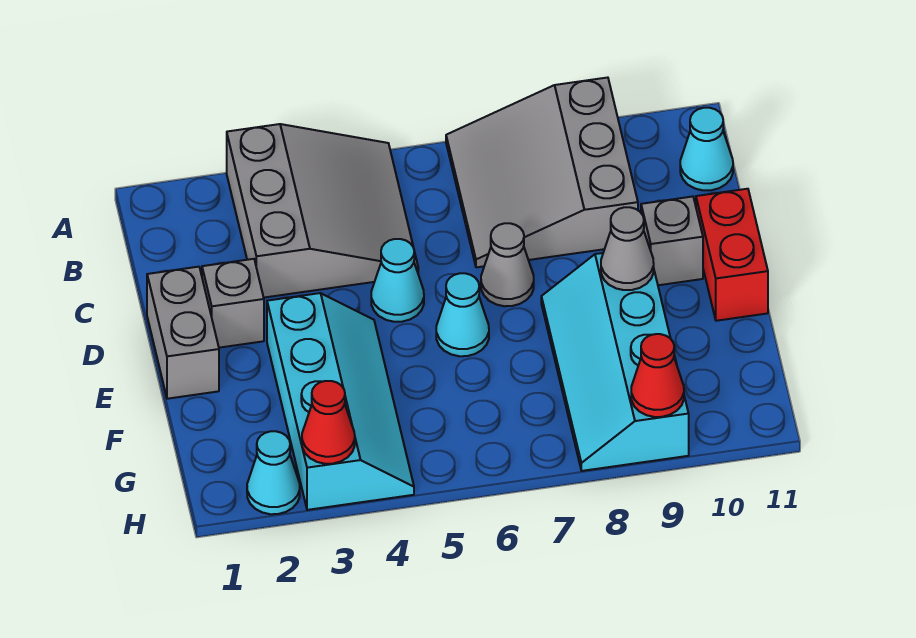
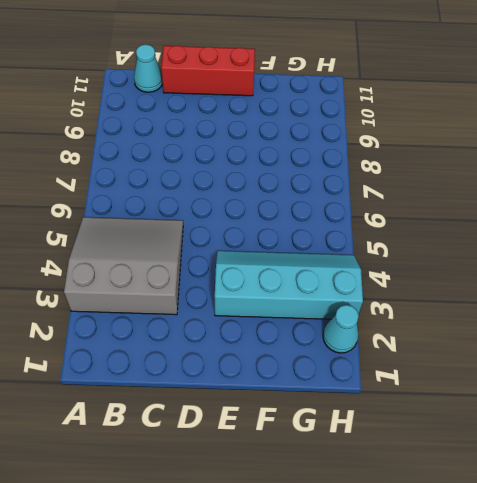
red brick C11:E11 level 1 -> red brick D11:E11 level 1
none -> grey slope A7:C9 level 1 top 9
none -> grey brick D1:E1 level 1
none -> grey brick D2 level 1

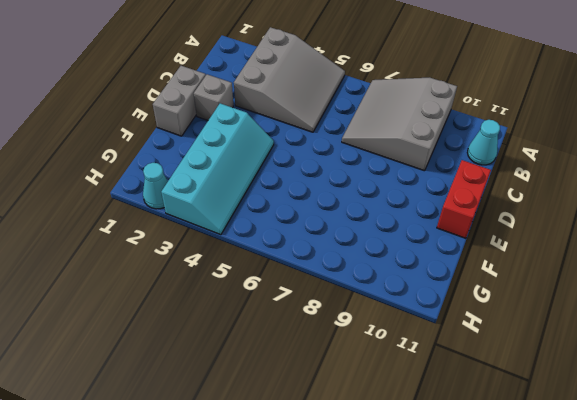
none -> cyan cone D5 level 1
none -> grey cone D7 level 1
none -> grey brick D10 level 1

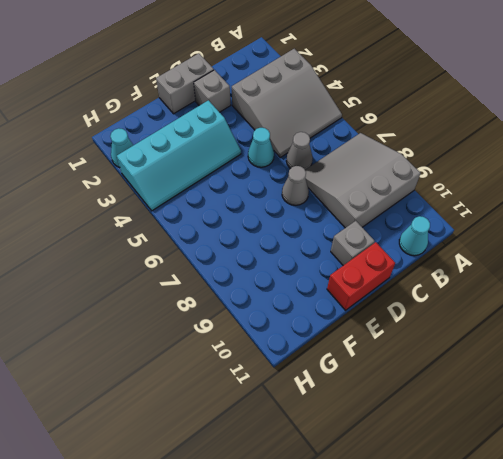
grey cone C6 level 1 -> grey cone E9 level 2
none -> cyan cone E6 level 1
none -> cyan slope E8:H9 level 1 top 9
none -> red cone H3 level 2

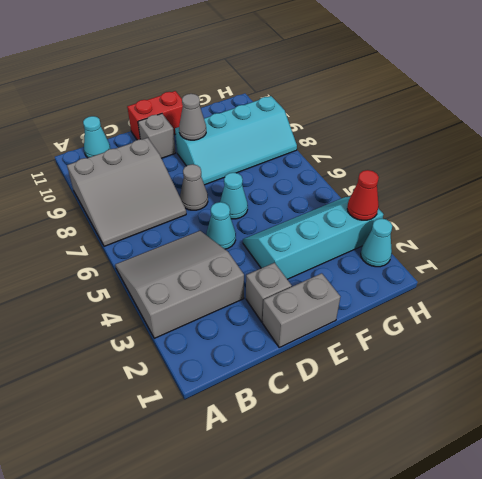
none -> red cone H9 level 2

